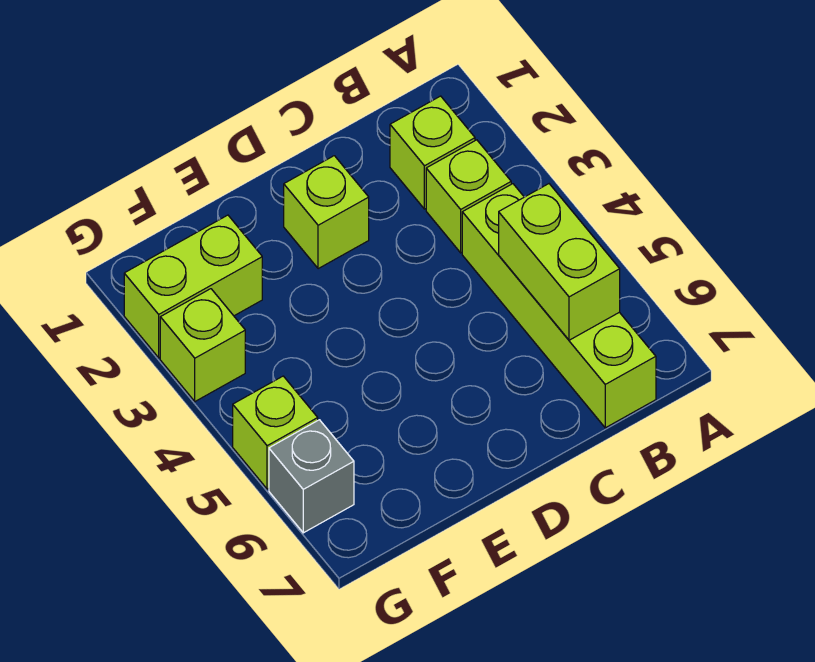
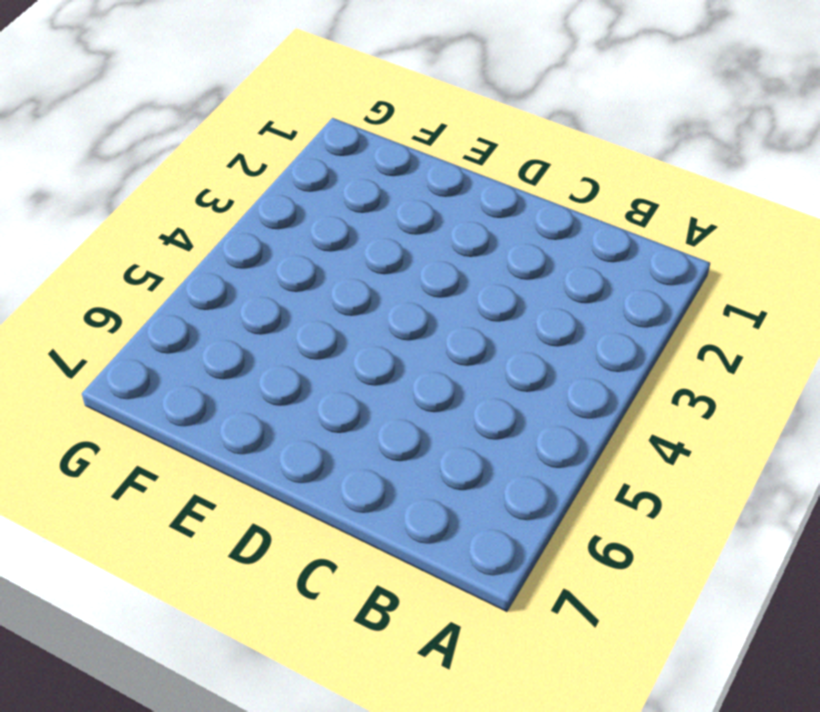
none -> lime brick B2 level 1
none -> lime brick B3 level 1

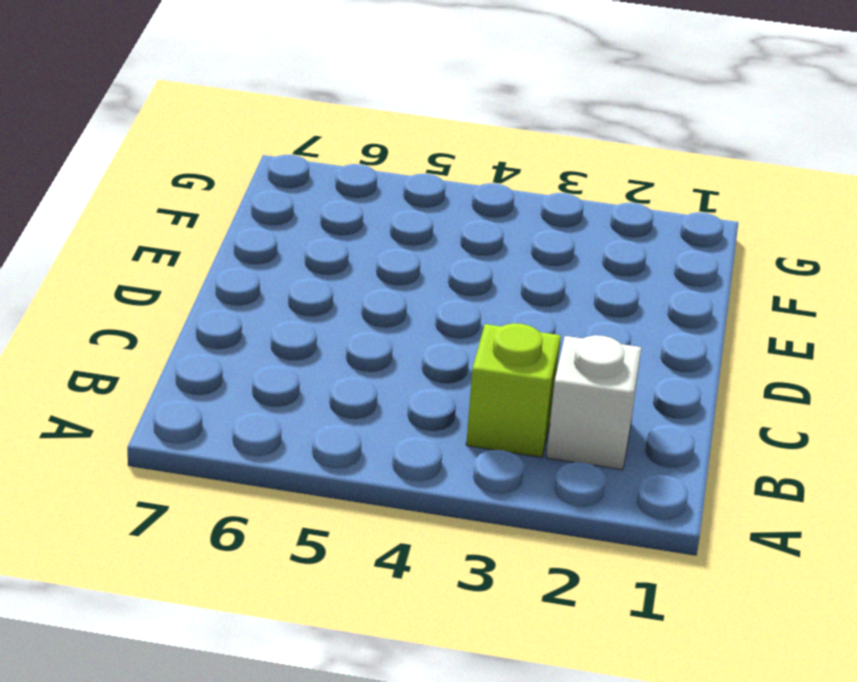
white brick B2 level 1 -> lime brick B2 level 1
none -> lime brick B4:B7 level 1
none -> lime brick D2 level 1

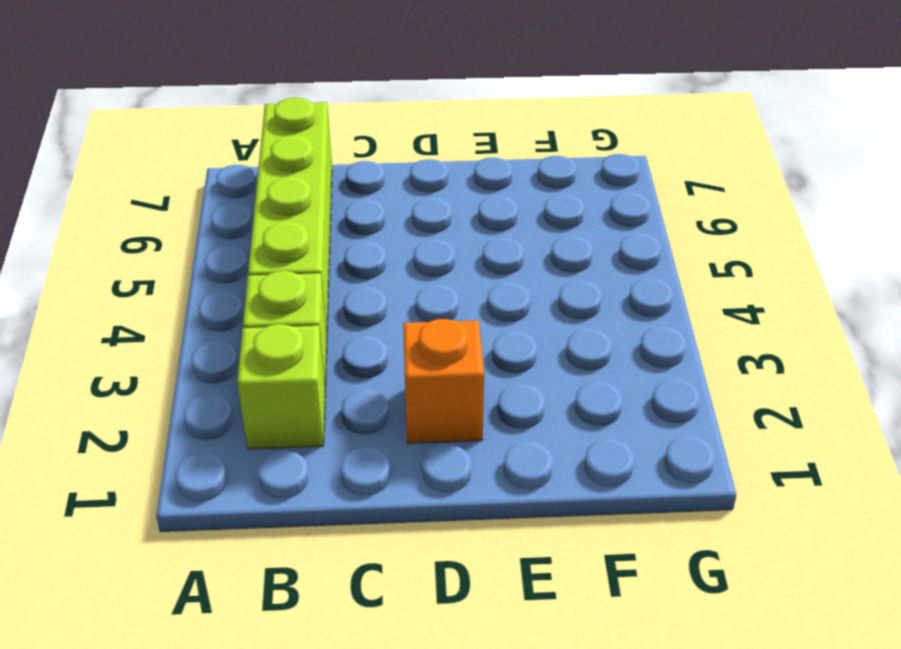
orange brick D2 level 1 -> lime brick D2 level 1
none -> lime brick F2:G2 level 1
none -> lime brick G3 level 1

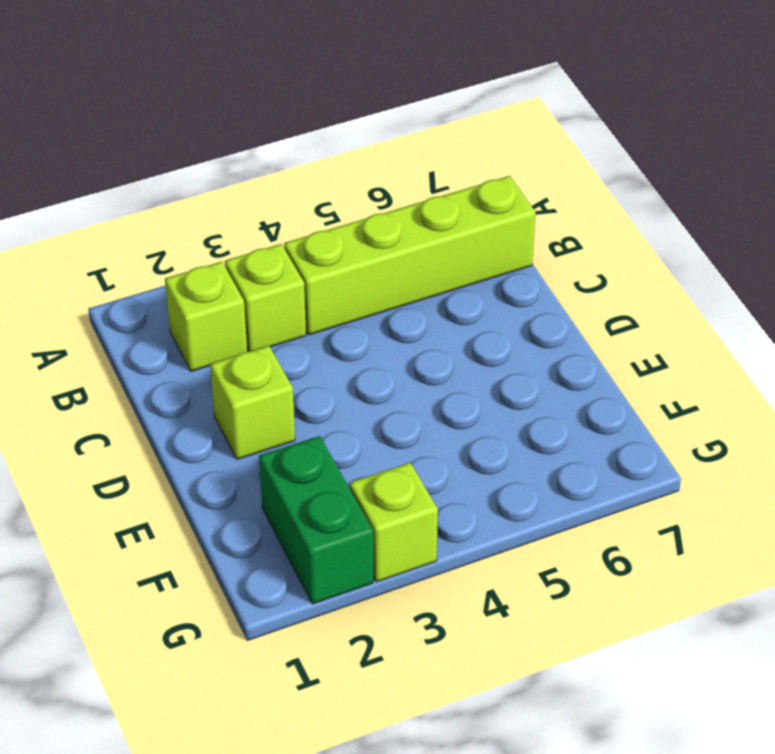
green brick F2:G2 level 1 -> lime brick F2:G2 level 1
none -> lime brick G5 level 1
none -> grey brick G6 level 1

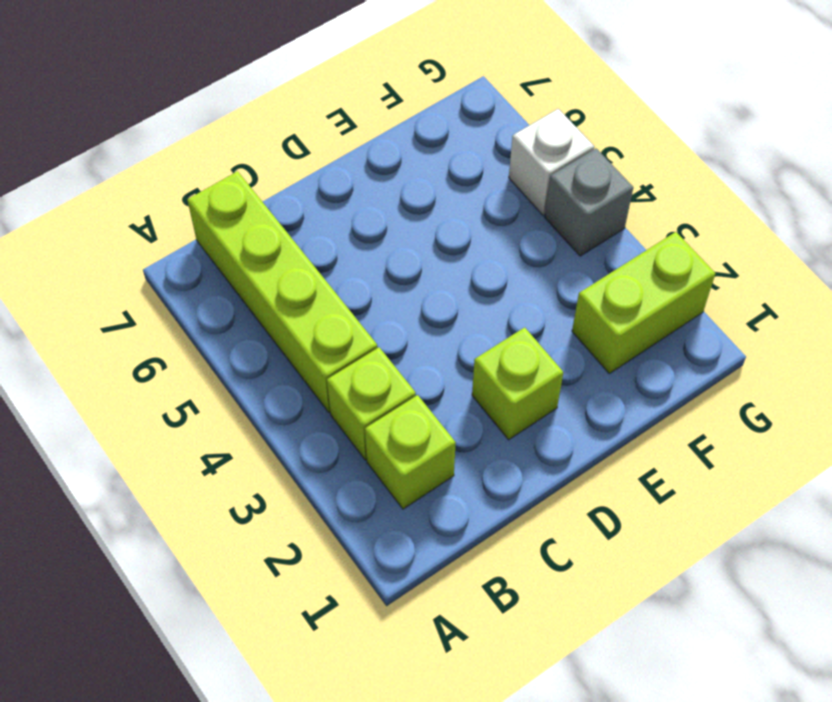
grey brick G4 level 1 -> grey brick G6 level 1
white brick G5 level 1 -> lime brick G5 level 1
none -> lime brick G3 level 1
none -> lime brick B5:B6 level 2

